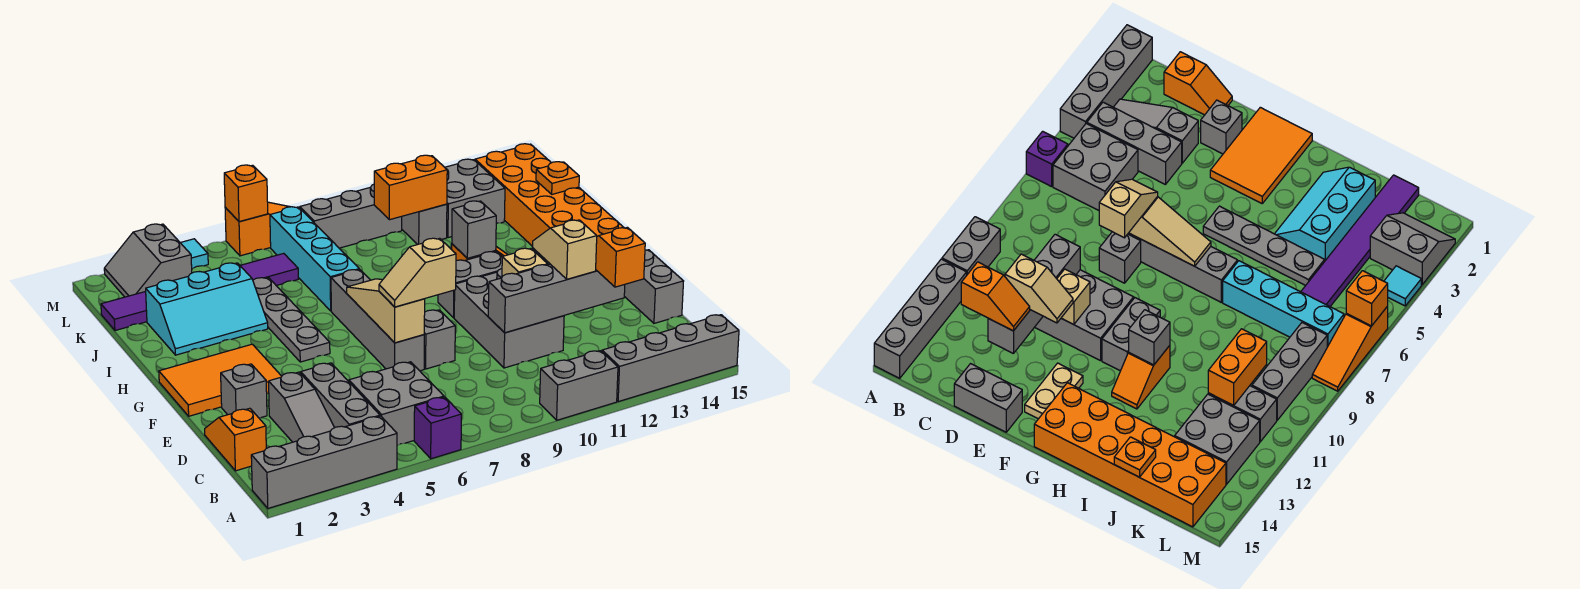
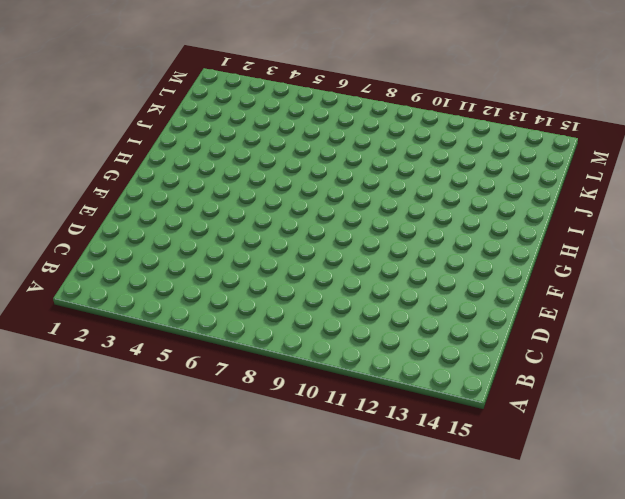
none -> grey brick A1:A4 level 1
none -> purple brick A6 level 1
none -> grey brick A10:A11 level 1
none -> grey brick A12:A15 level 1

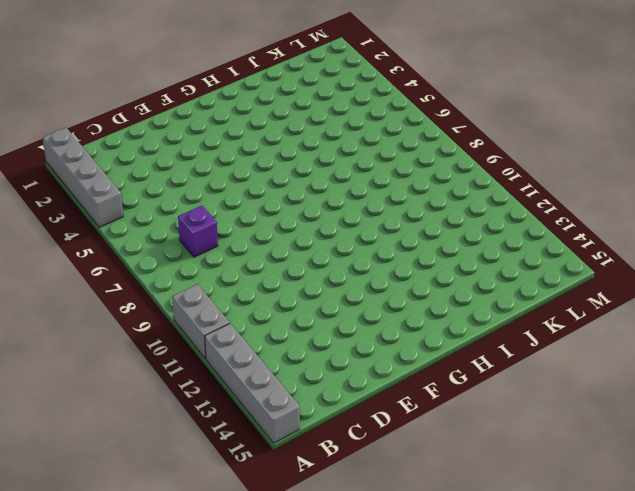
purple brick C7 level 1 -> purple brick A6 level 1
none -> grey slope B3:D3 level 1 top D
none -> grey brick B4:D4 level 1
none -> grey brick B5:C6 level 1
none -> orange slope C1:D1 level 1 top C

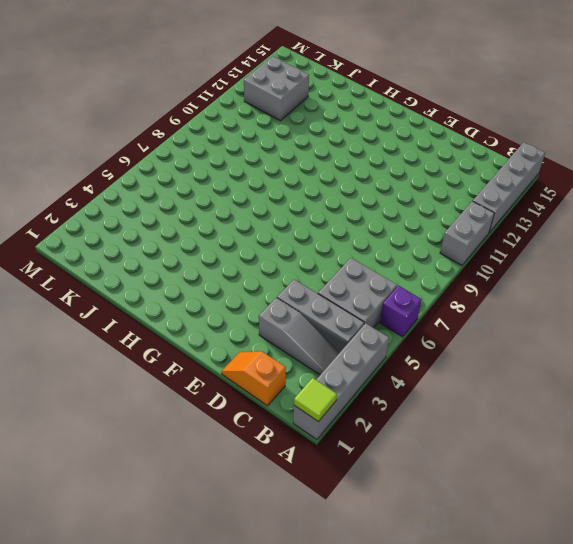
lime tile A1 level 2 -> none
none -> grey brick D10:F11 level 1
none -> grey brick D15:E15 level 1
none -> grey brick E2 level 1
none -> grey brick E7:H7 level 1

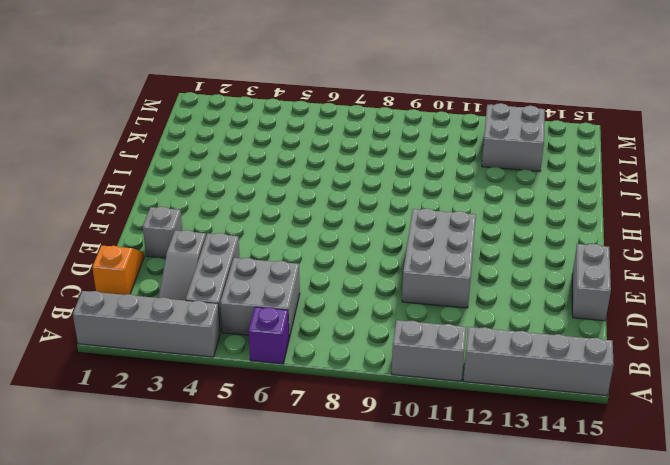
none -> grey brick E7:H7 level 1
none -> grey brick E8 level 1
none -> orange tile F1:G3 level 1
none -> tan plate F13:F14 level 1

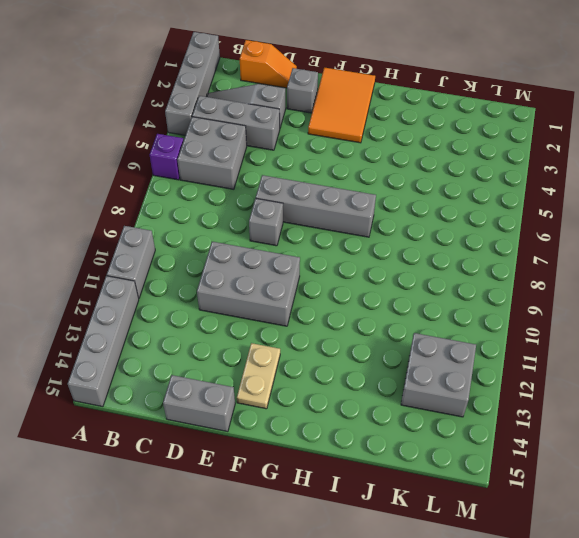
none -> grey plate G5:J5 level 1
none -> grey brick G10:G11 level 1
none -> orange brick G14:L15 level 1
none -> orange slope H11:H12 level 1 top 11

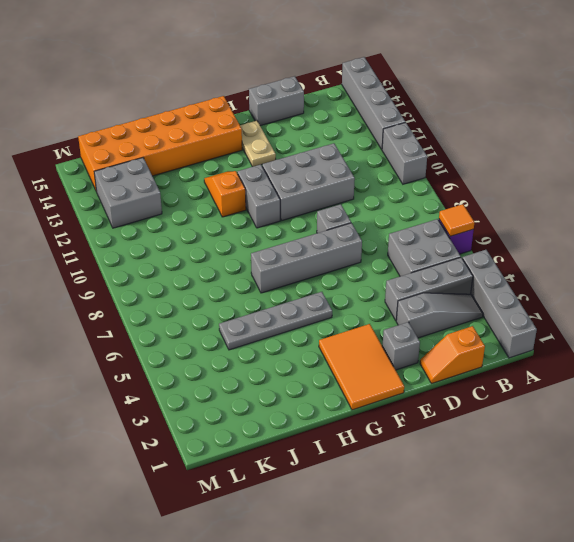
orange tile A6 level 2 -> none
none -> cyan slope I2:J4 level 1 top J
none -> cyan brick I7:L7 level 1
none -> purple tile K1:K6 level 1
none -> grey brick K11:L11 level 1

